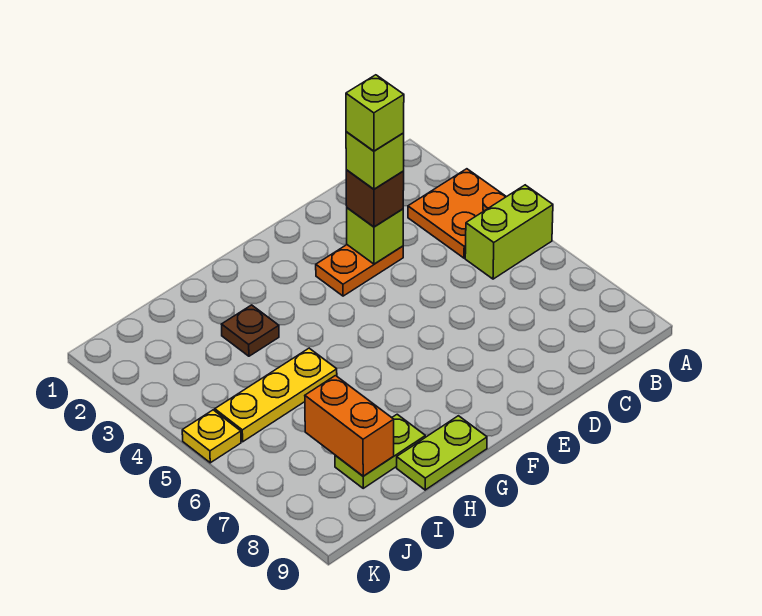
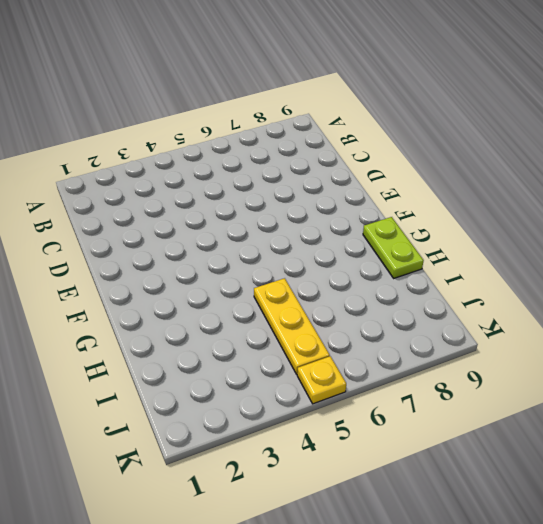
none -> orange plate A3:B4 level 1
none -> lime brick A5:B5 level 1
none -> orange plate D3:E3 level 1

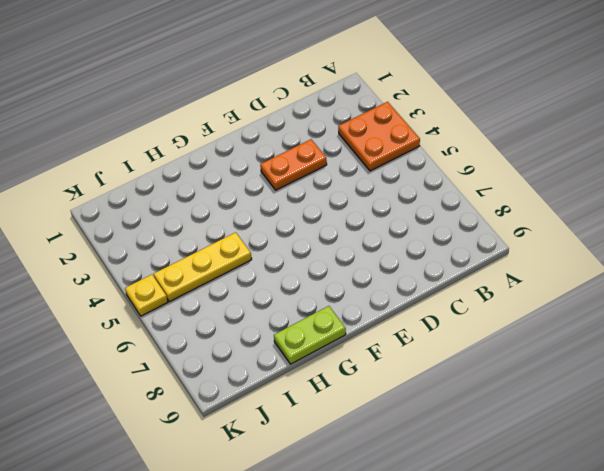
none -> lime brick A5:B5 level 1
none -> brown plate H3 level 1
none -> lime plate H8:I8 level 1

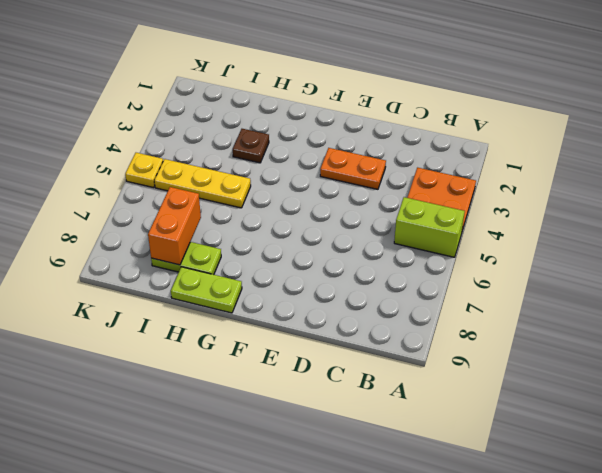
none -> lime brick D3 level 2
none -> brown brick D3 level 3
none -> lime brick D3 level 4

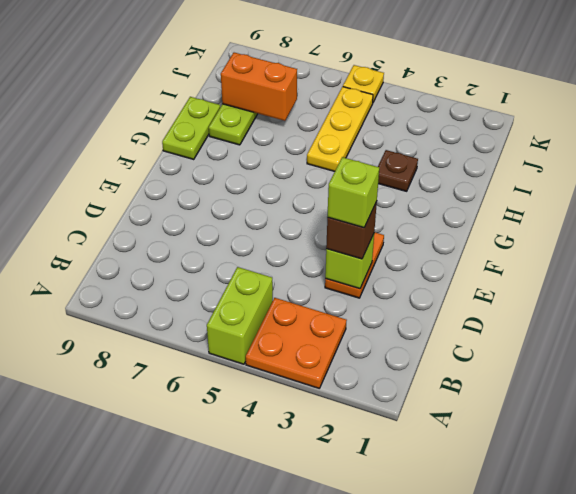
none -> lime brick D3 level 5

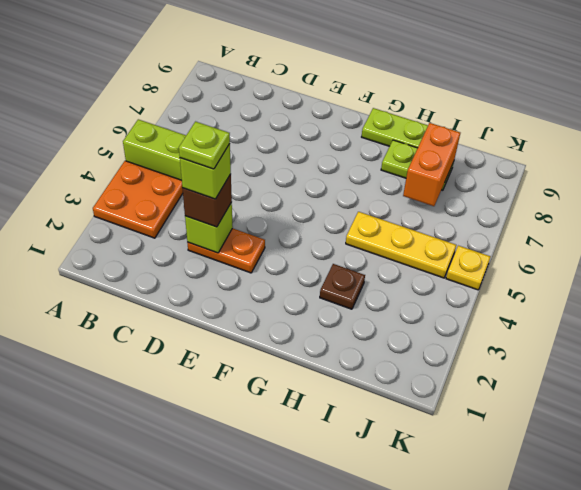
lime plate D3 level 5 -> lime brick D3 level 5

